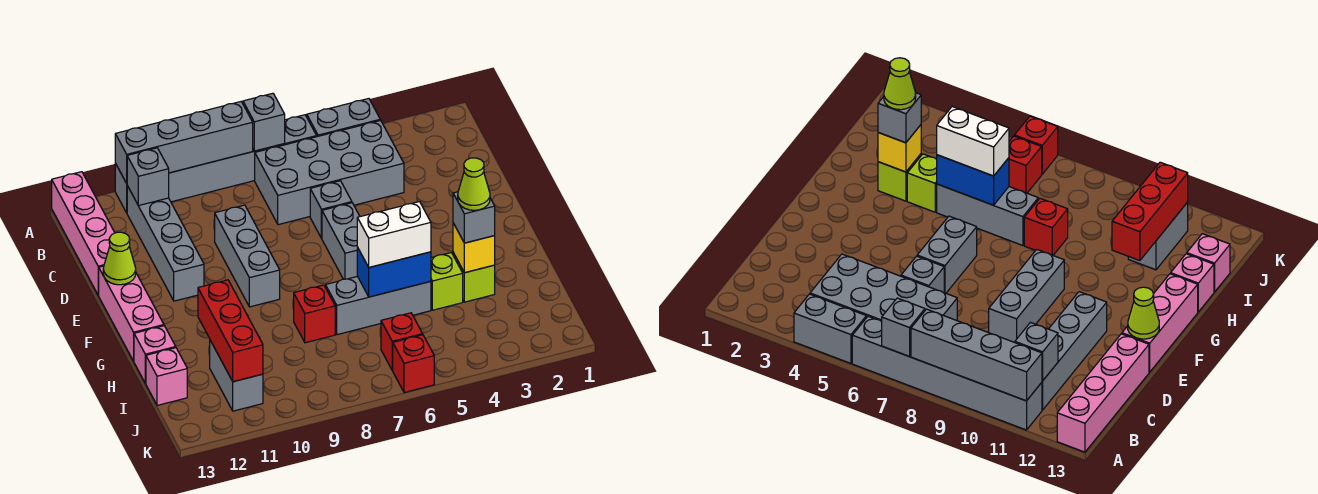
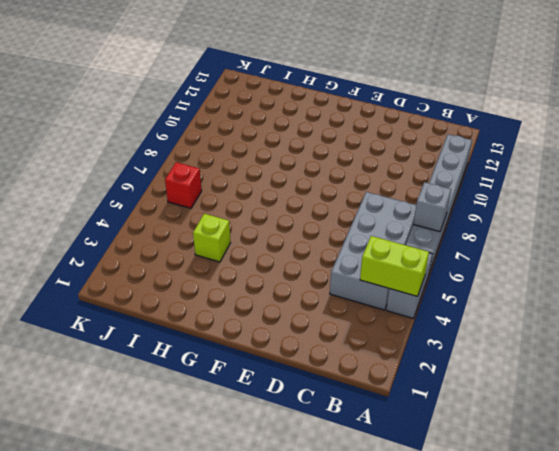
lime brick A4:B4 level 2 -> none
none -> pink brick A13:D13 level 1
none -> grey brick B11:E11 level 1
none -> grey brick D6 level 1

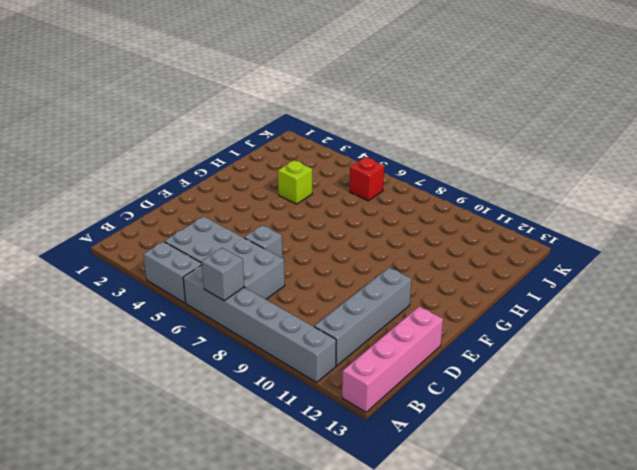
none -> grey brick D9:F9 level 1
none -> grey brick E6:F6 level 1
none -> pink brick E13:G13 level 1

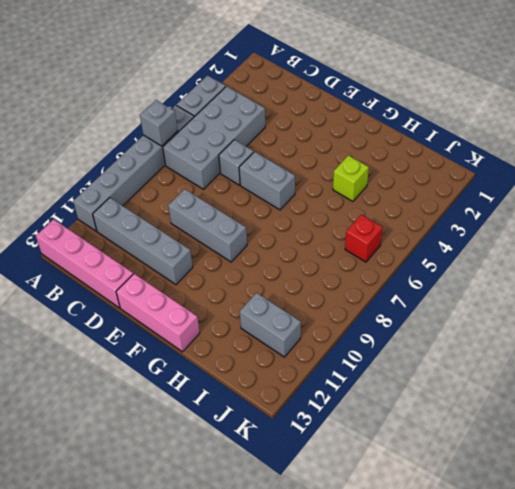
none -> lime brick H3 level 1
none -> grey brick H5:H7 level 1
none -> red brick H8 level 1

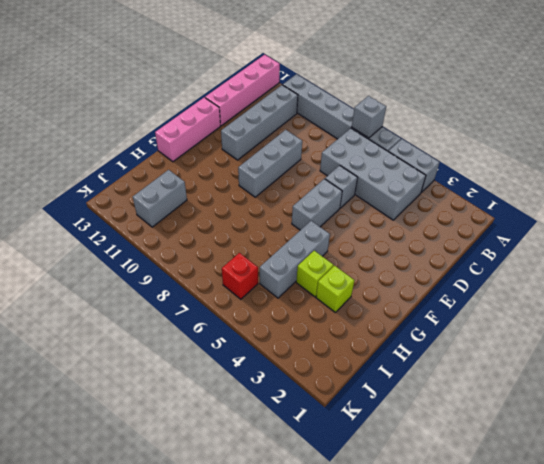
grey brick G5:I5 level 1 -> grey brick H5:H7 level 1
none -> red brick H8 level 1
none -> pink brick H13 level 1
none -> pink brick I13 level 1

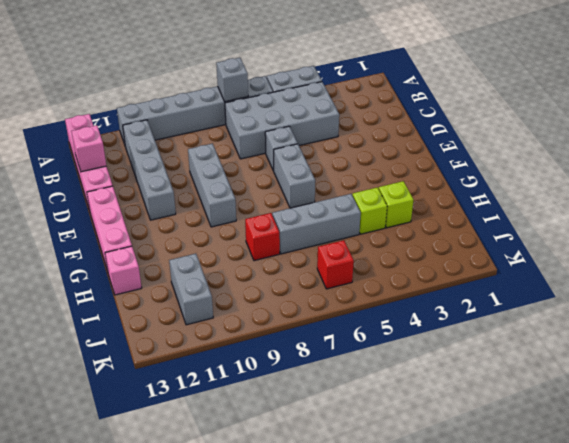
pink brick C13 level 2 -> pink brick I13 level 1
none -> red brick K6 level 1
none -> grey brick A8:A11 level 2
none -> grey brick B11 level 2

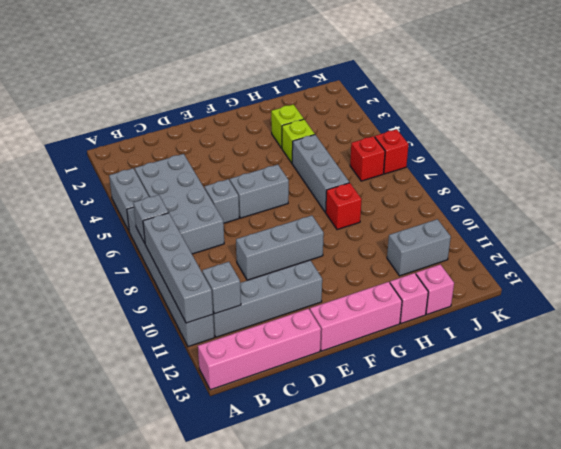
none -> lime cone E13 level 2
none -> yellow brick H3 level 2
none -> blue brick H5:H6 level 2

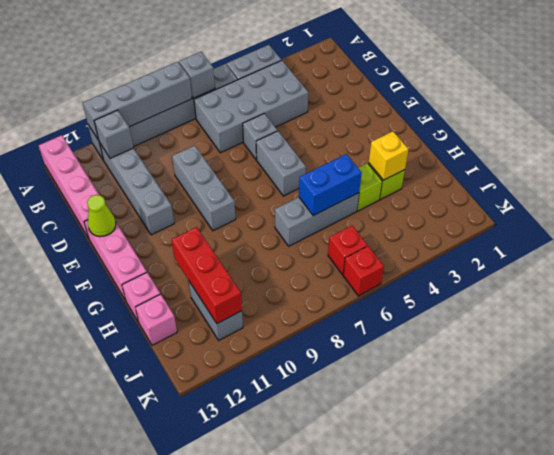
none -> red brick H8 level 1
none -> grey brick H3 level 3
none -> white brick H5:H6 level 3

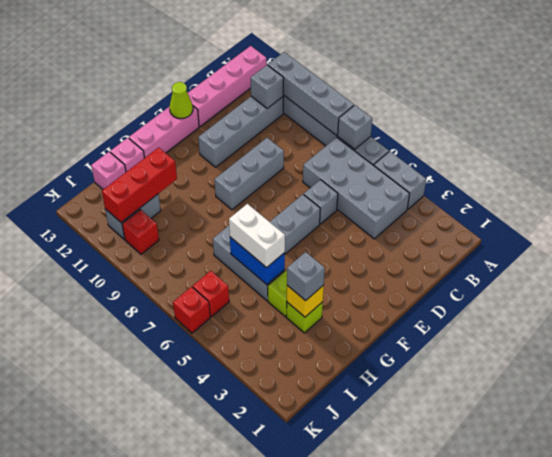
red brick J10 level 1 -> red brick H8 level 1
none -> lime cone H3 level 4

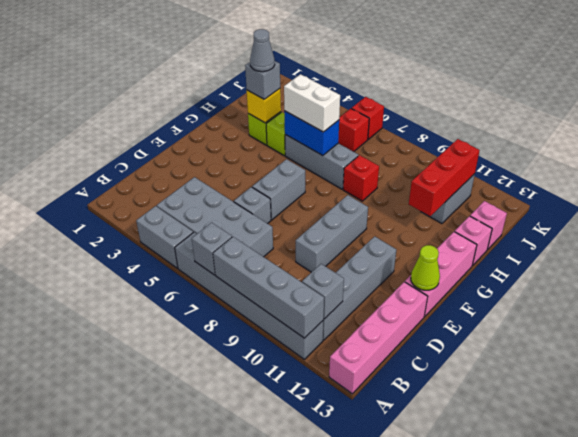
grey cone H3 level 4 -> lime cone H3 level 4

